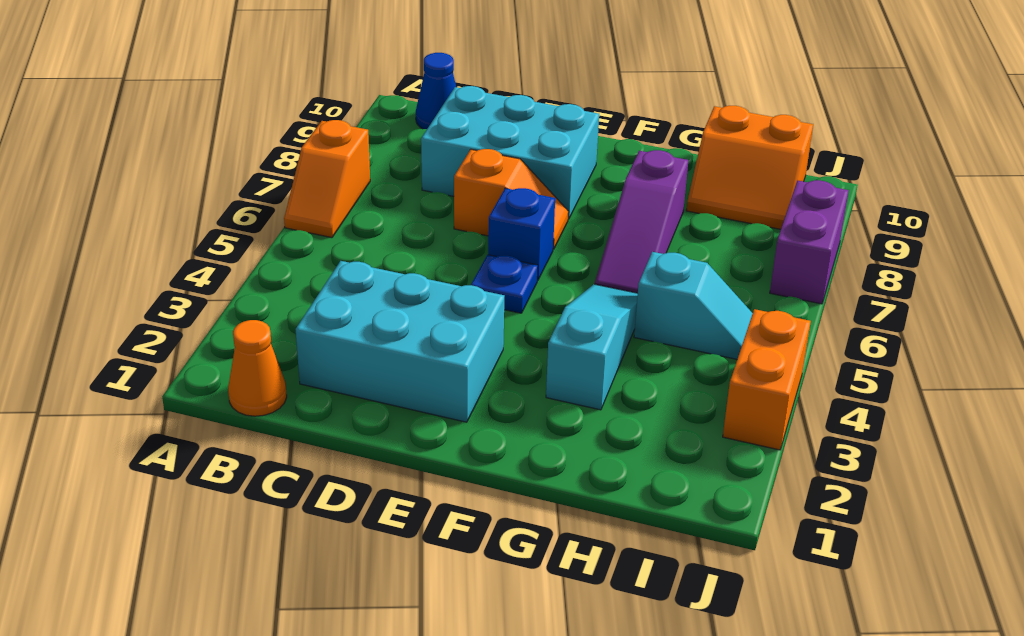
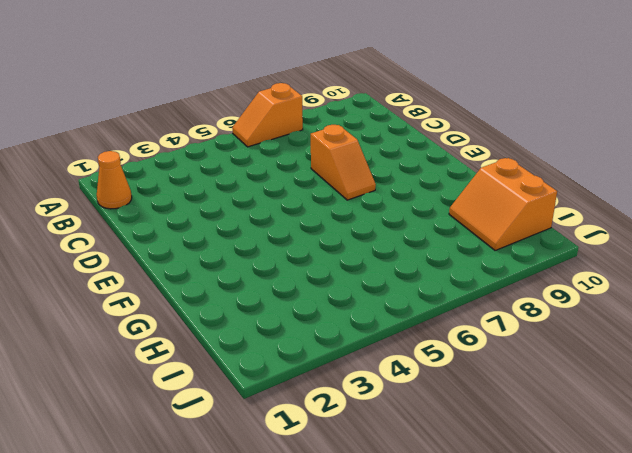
none -> blue cone B10 level 1
none -> cyan brick C2:E3 level 1
none -> cyan brick C8:E9 level 1

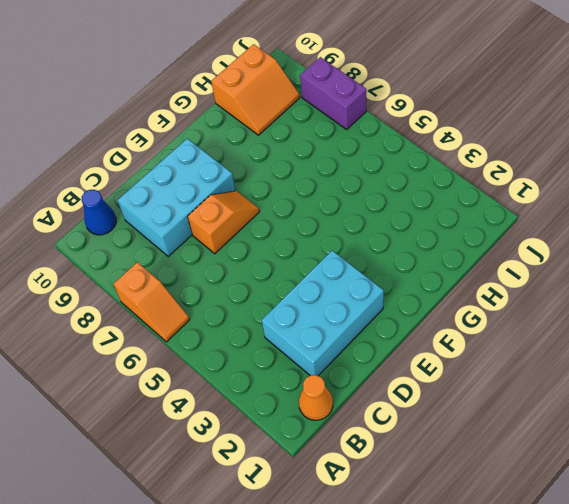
none -> blue plate E5 level 1
none -> blue brick E6 level 1
none -> cyan slope G3:G5 level 1 top 3

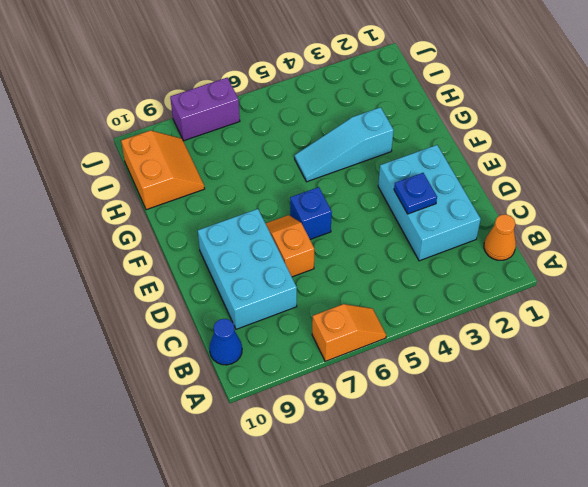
blue plate D3 level 2 -> blue plate E5 level 1
none -> purple slope G6:G8 level 1 top 8
none -> cyan slope H5:I5 level 1 top H
none -> orange brick J3:J4 level 1

